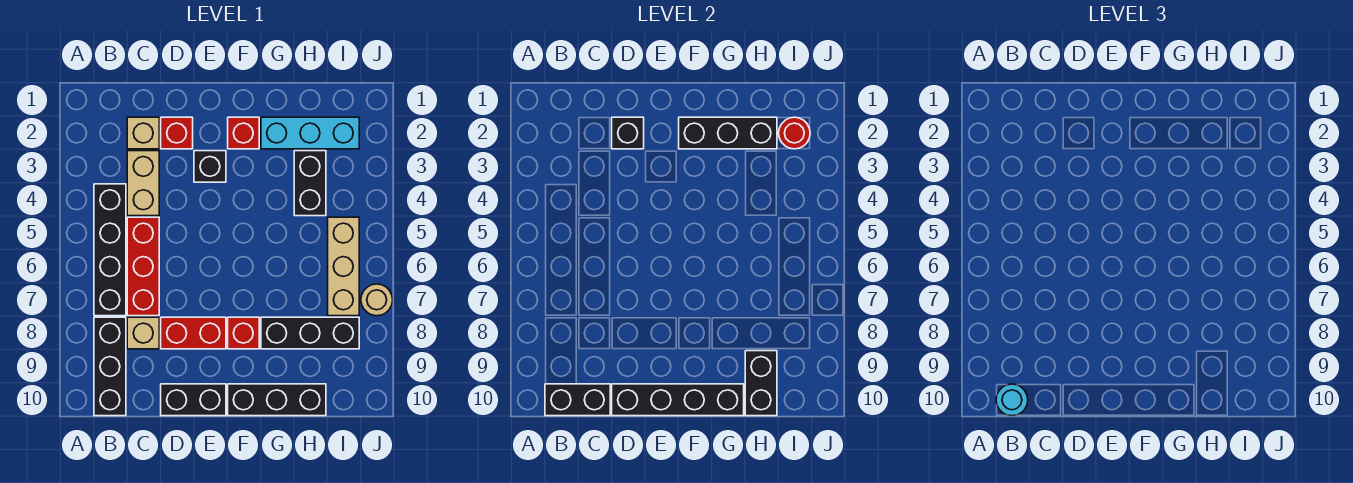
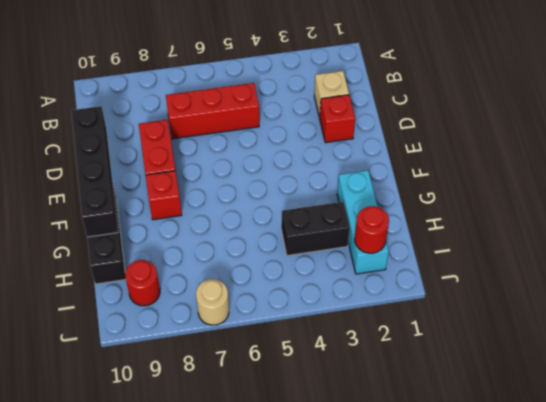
red round brick I9 level 1 -> none
none -> black brick B4:B7 level 1
none -> black brick B8:B10 level 1
none -> tan brick C3:C4 level 1

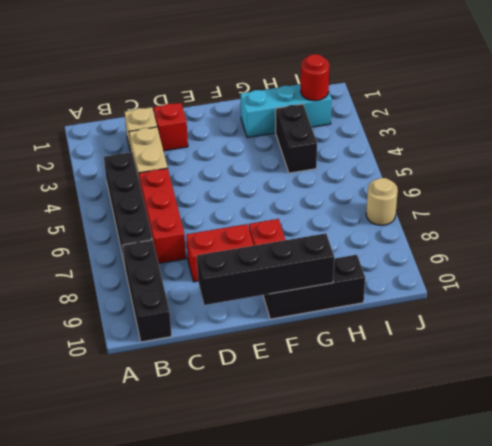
none -> tan brick C8 level 1
none -> black brick D10:E10 level 1
none -> black brick E3 level 1

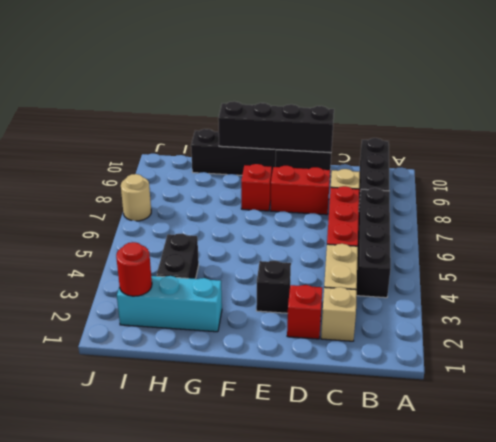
none -> red brick F2 level 1
none -> black brick G8:I8 level 1
none -> tan brick I5:I7 level 1

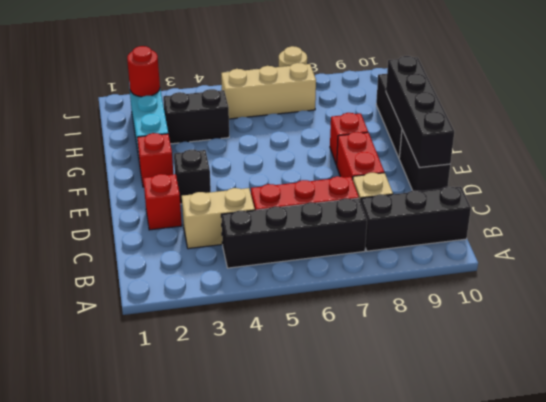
none -> tan brick C2 level 1
none -> black brick G8:I8 level 1
none -> black brick B10:C10 level 2

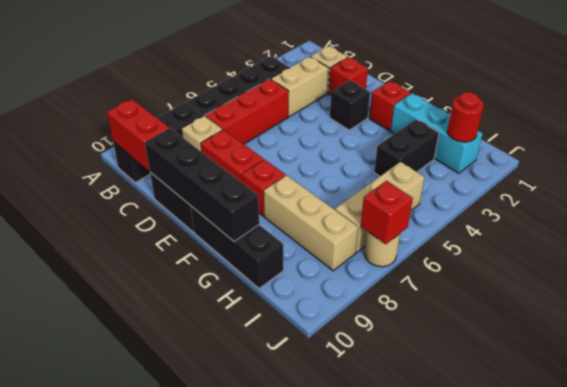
red brick B10:C10 level 2 -> black brick B10:C10 level 2
tan brick G8:I8 level 1 -> black brick G8:I8 level 1
red brick J7 level 2 -> none
none -> black brick D2 level 2
none -> black brick F2:H2 level 2
none -> black brick H9:H10 level 2

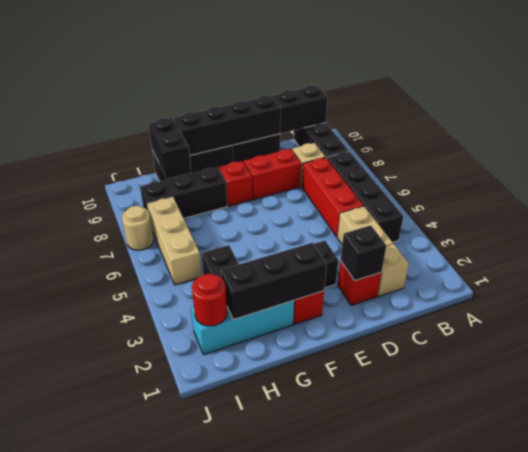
none -> cyan round brick B10 level 3

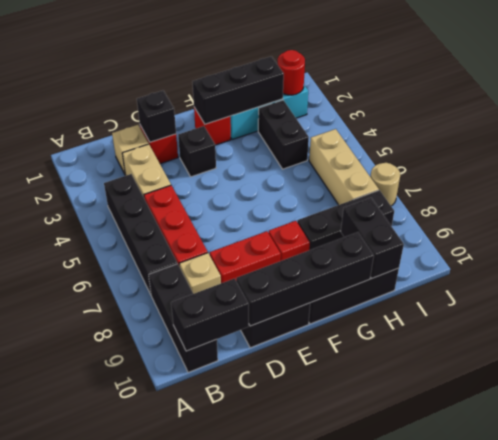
none -> cyan round brick B10 level 3

